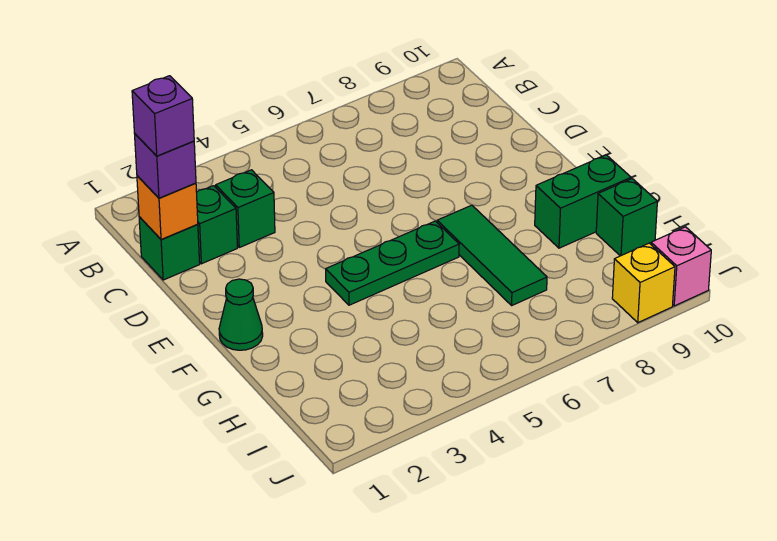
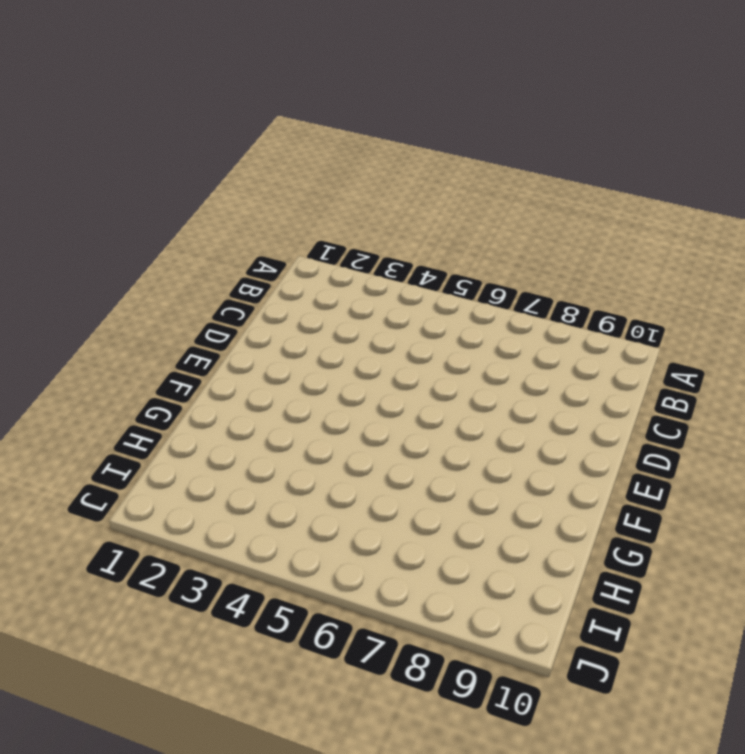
none -> green brick C1 level 1
none -> green brick C2 level 1
none -> green brick C3 level 1

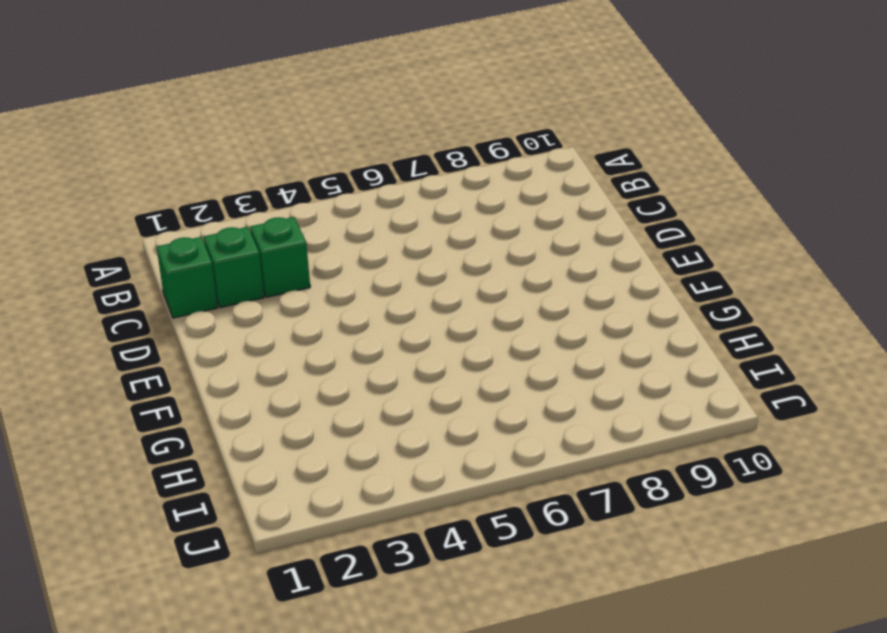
none -> green cone F1 level 1
none -> green plate F4:F6 level 1
none -> green tile F7:H7 level 1

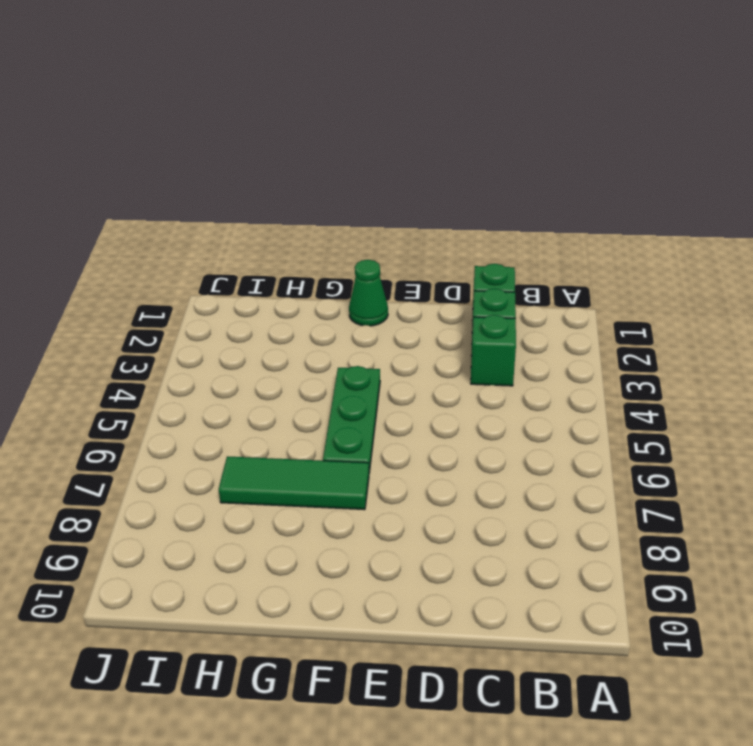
none -> green brick G9:G10 level 1
none -> green brick H10 level 1
none -> yellow brick J9 level 1

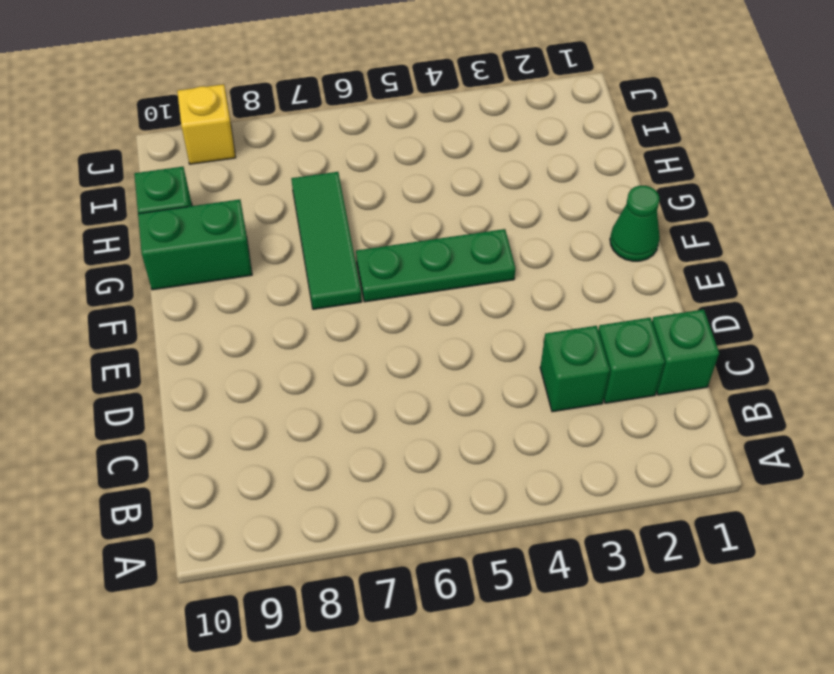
none -> pink brick J10 level 1
none -> orange brick C1 level 2
none -> purple brick C1 level 3

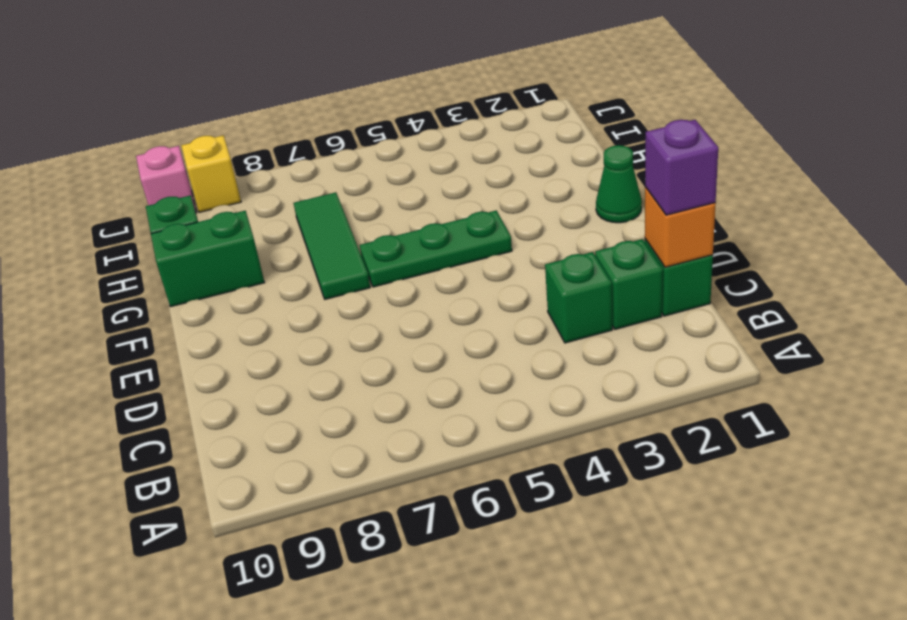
none -> purple brick C1 level 4

